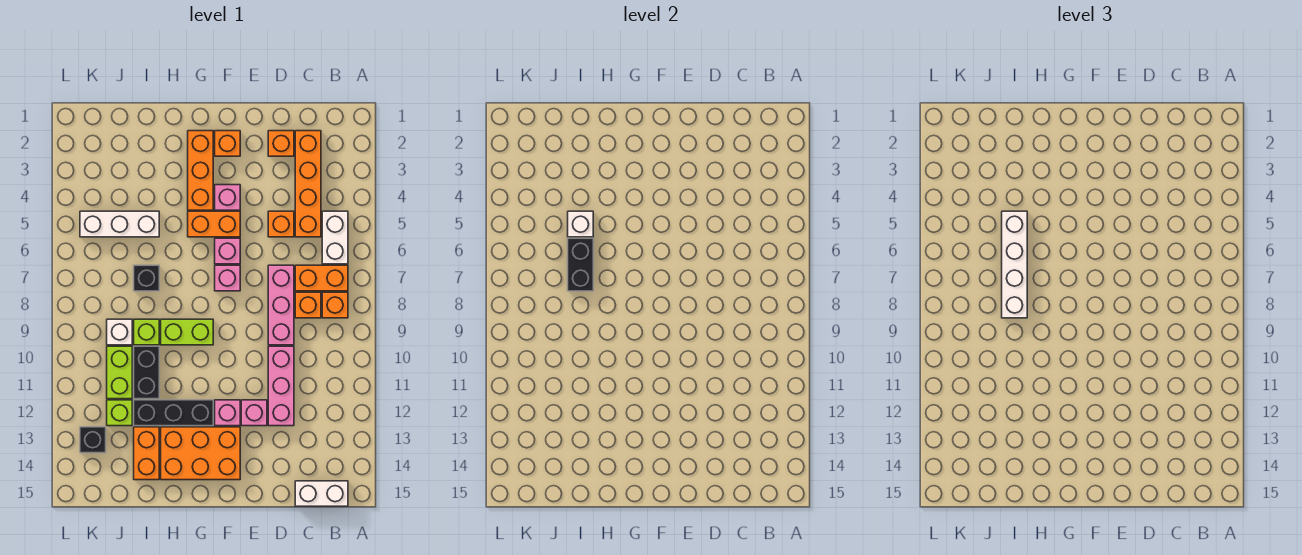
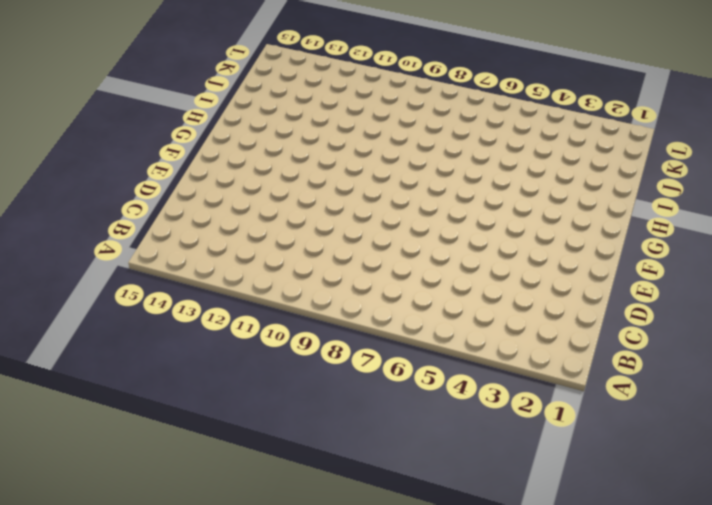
none -> white brick B5:B6 level 1
none -> orange brick B7:C7 level 1
none -> orange brick B8 level 1
none -> white brick B15:C15 level 1

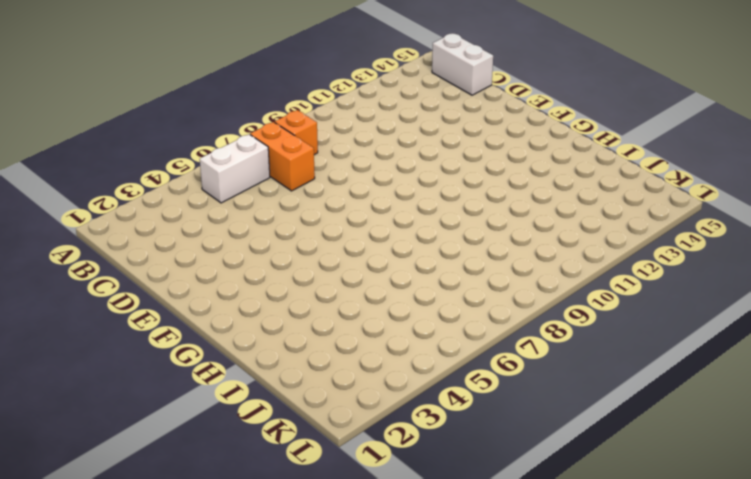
none -> orange brick C2:C5 level 1
none -> orange brick C8 level 1
none -> orange brick D2 level 1
none -> orange brick D5 level 1

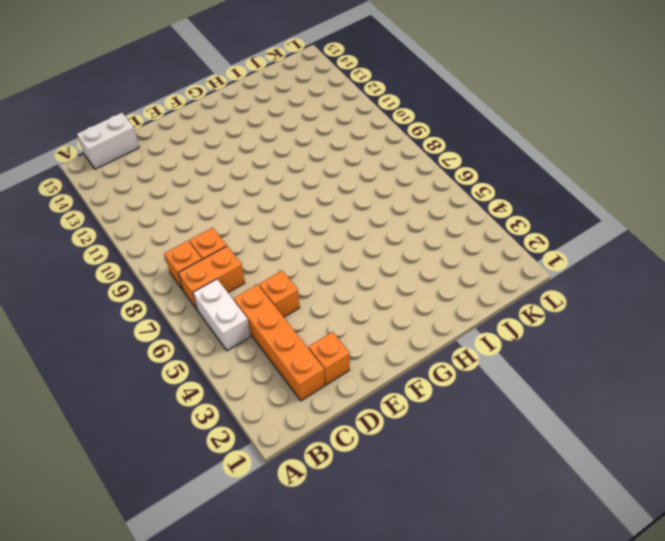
none -> pink brick D7:D9 level 1
none -> pink brick D10:D12 level 1
none -> pink brick E12 level 1
none -> orange brick F2 level 1

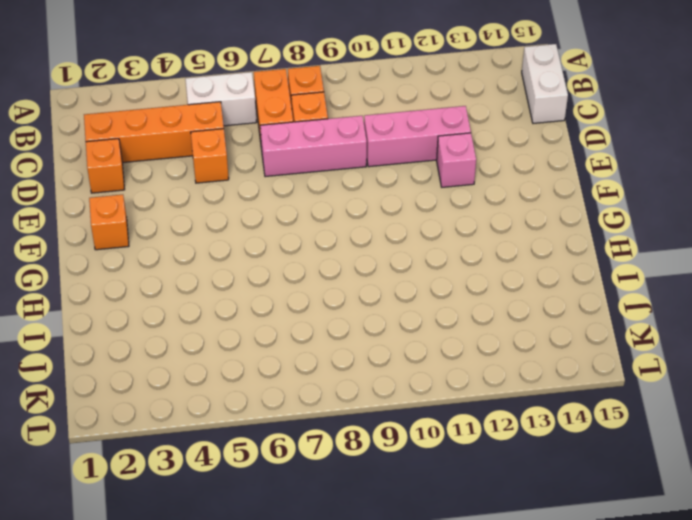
none -> pink brick F4 level 1
none -> orange brick F5:G5 level 1
none -> pink brick F6 level 1
none -> pink brick F7 level 1

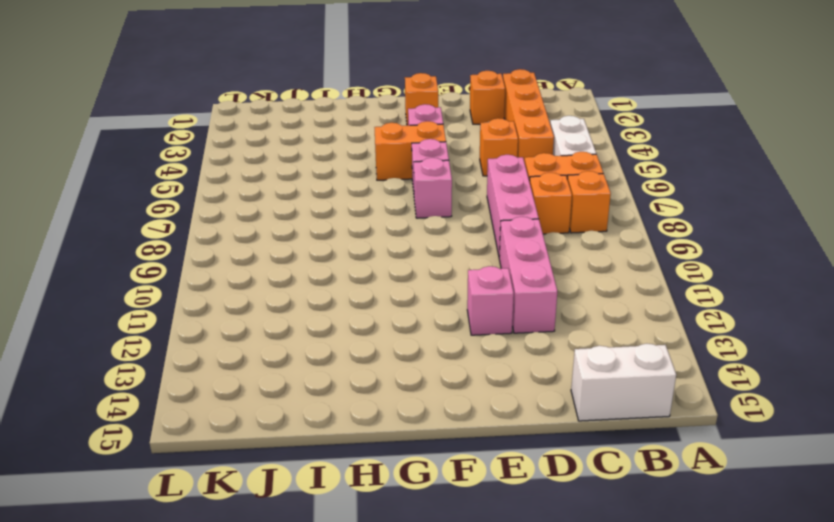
none -> pink brick F12 level 1
none -> orange brick F13:H14 level 1
none -> orange brick G2:G4 level 1
none -> lime brick G9:H9 level 1

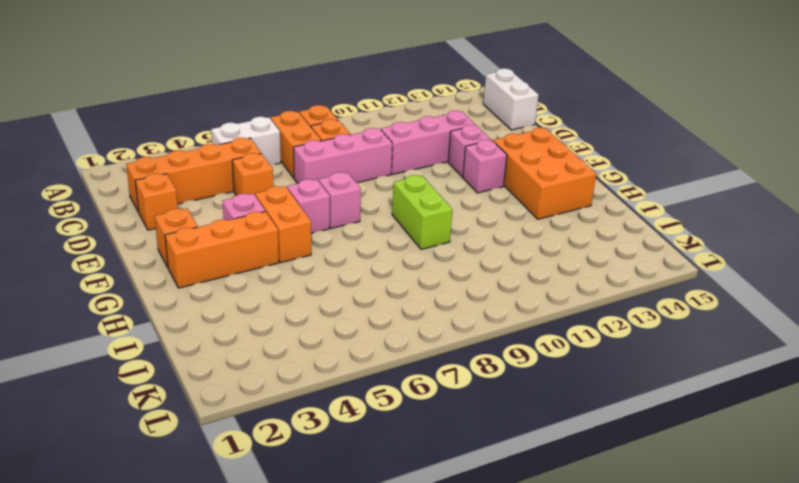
none -> black brick G12:I12 level 1
none -> white brick I5:K5 level 1
none -> black brick I7 level 1
none -> lime brick I9 level 1

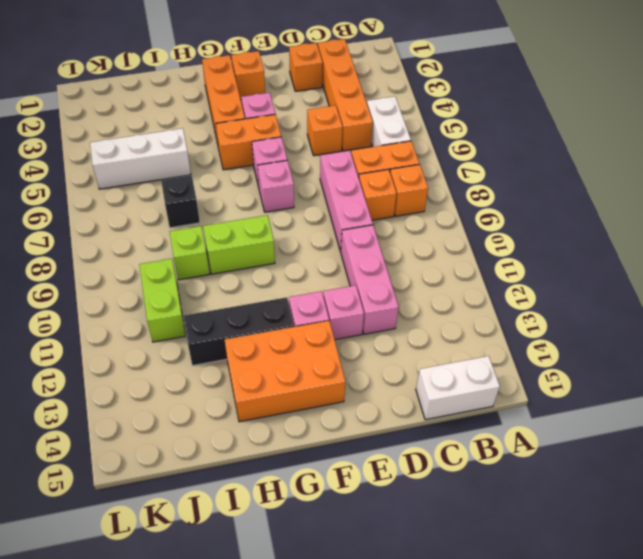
none -> black brick I10:I11 level 1
none -> orange brick I13:I14 level 1
none -> white brick J9 level 1
none -> lime brick J12 level 1

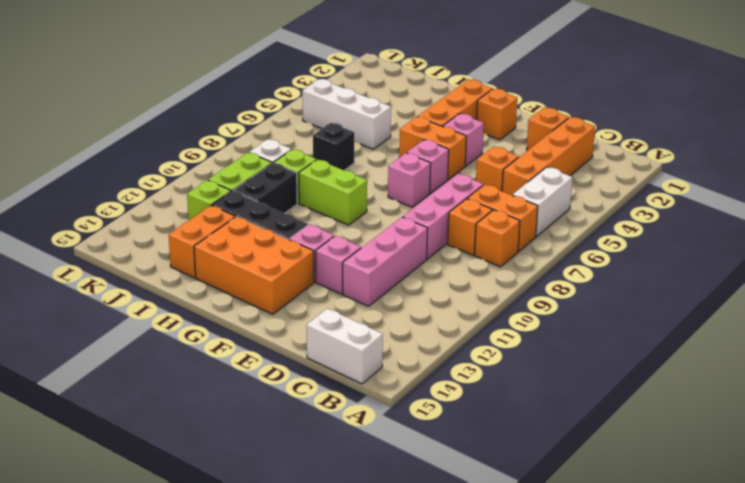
none -> black brick K13 level 1
none -> white brick I5 level 2
none -> black brick I6:I7 level 2
none -> white brick I5:I8 level 3

